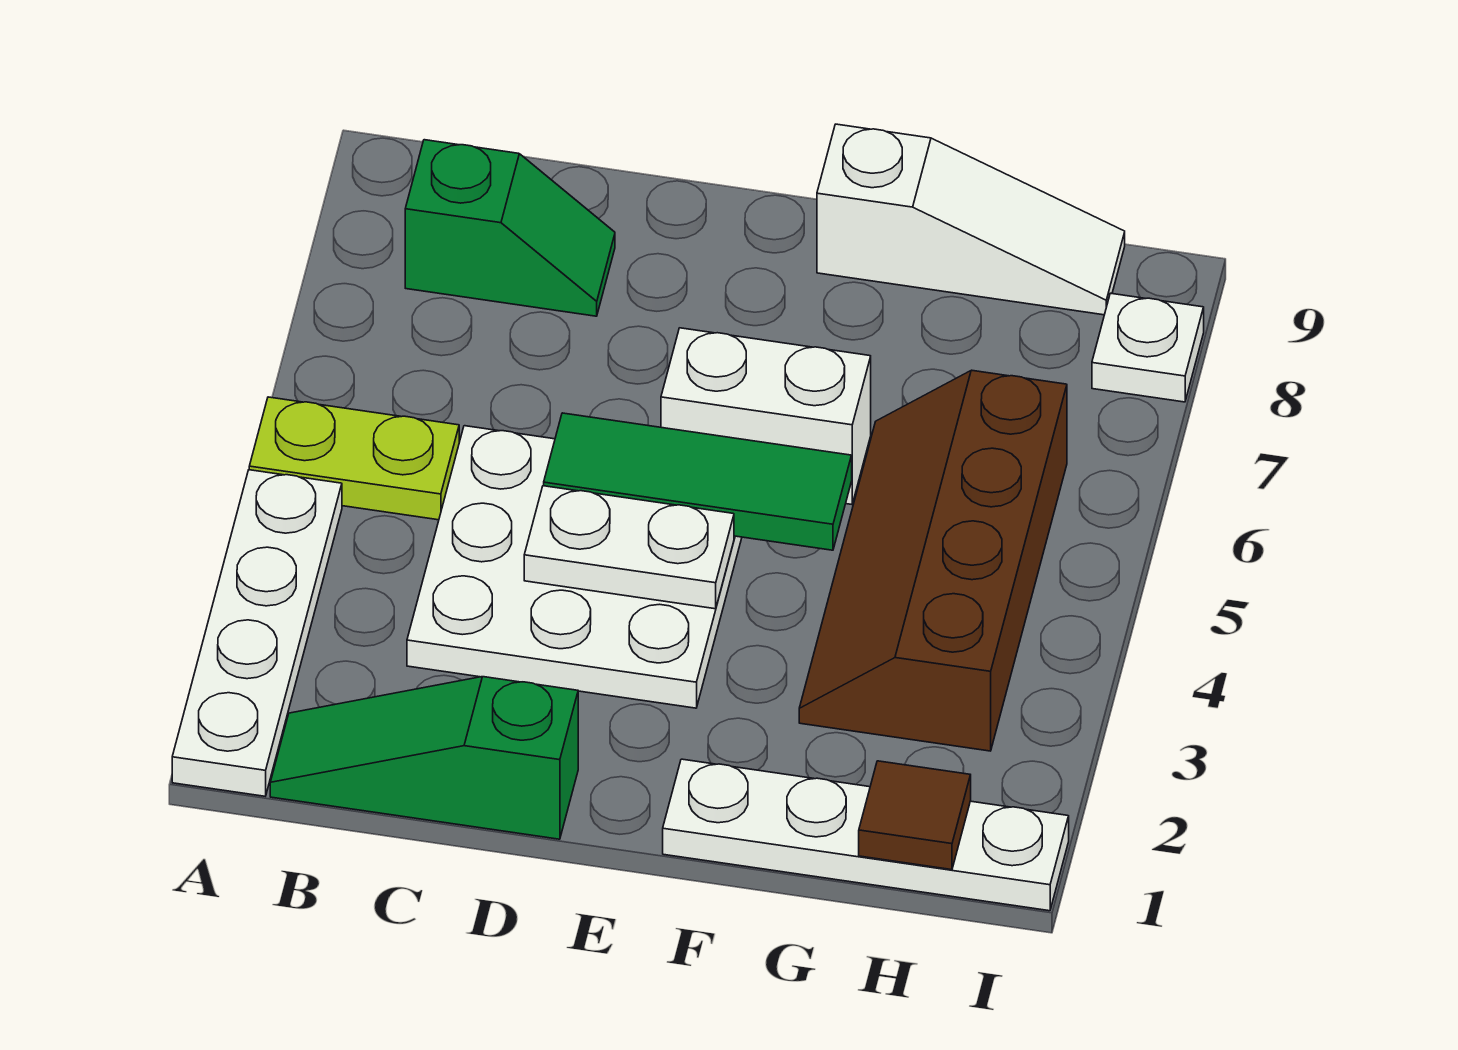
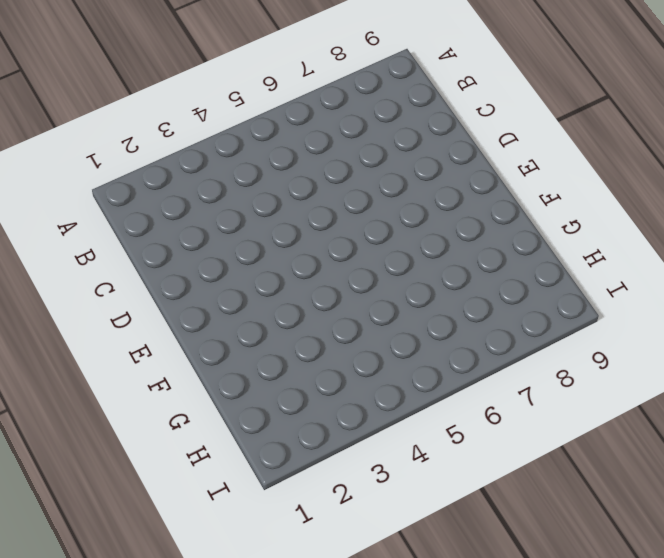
none -> white plate A1:A4 level 1
none -> lime plate A5:B5 level 1
none -> green slope B1:D1 level 1 top D

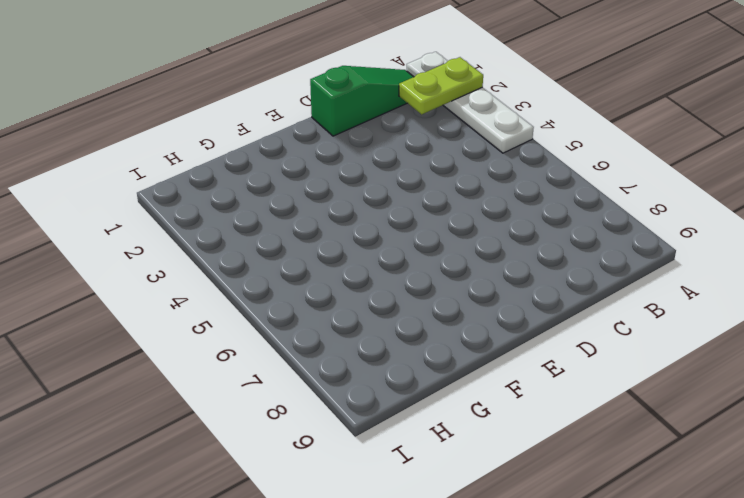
lime plate A2:B2 level 2 -> lime plate A5:B5 level 1
none -> green slope B8:C8 level 1 top B
none -> white plate C3:E5 level 1
none -> white brick E6:F6 level 1

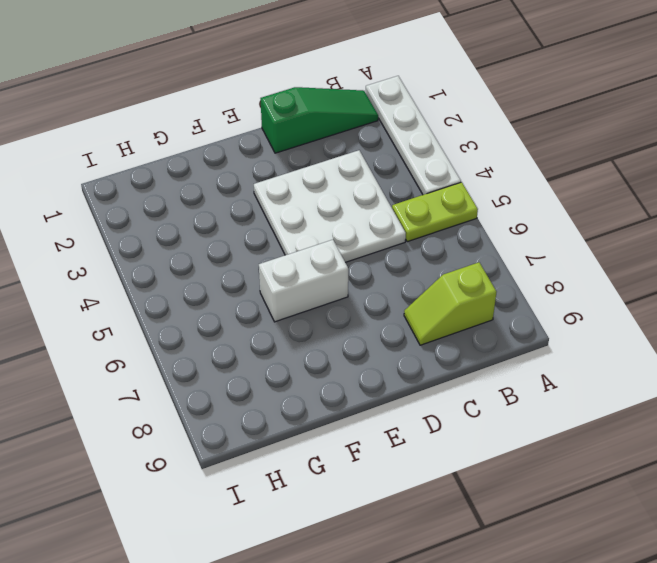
lime slope B8:C8 level 1 top B -> green slope B8:C8 level 1 top B
none -> white plate F1:I1 level 1
none -> white slope F9:H9 level 1 top F
none -> brown slope G3:H6 level 1 top H

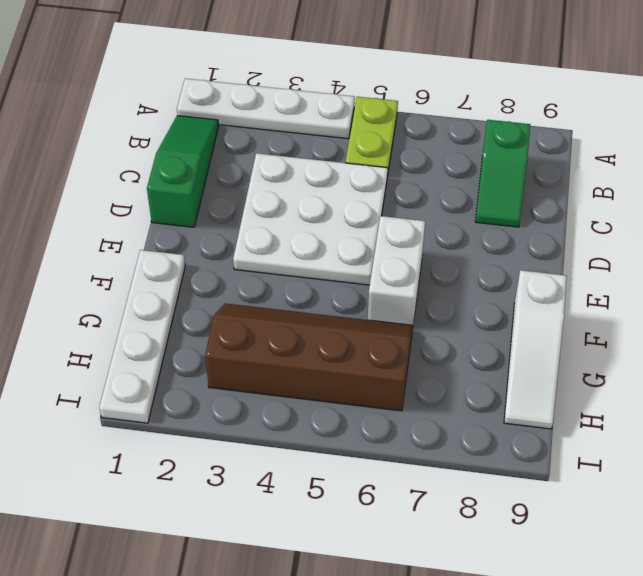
none -> white plate I8 level 1
none -> white plate D4:E4 level 2
none -> green tile D5:F5 level 2

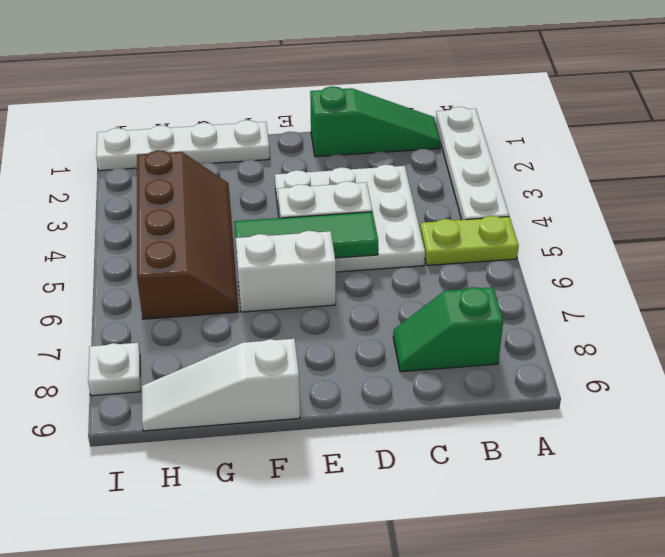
none -> brown tile H1 level 2

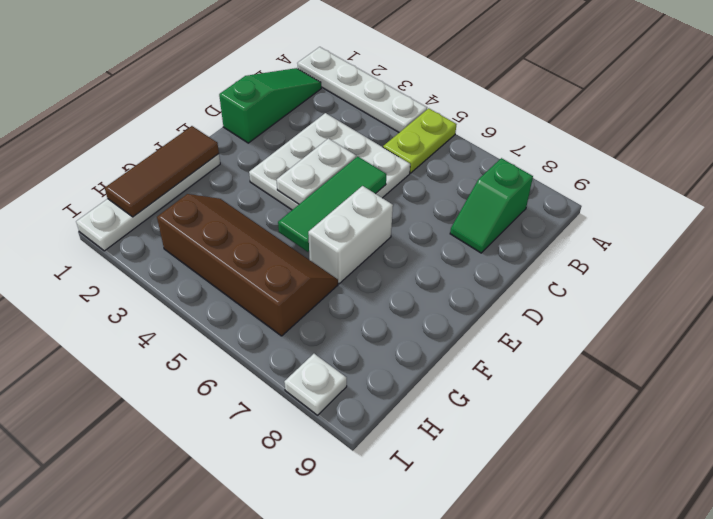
brown tile F1:H1 level 2 -> brown tile H1 level 2
none -> white slope F9:H9 level 1 top F

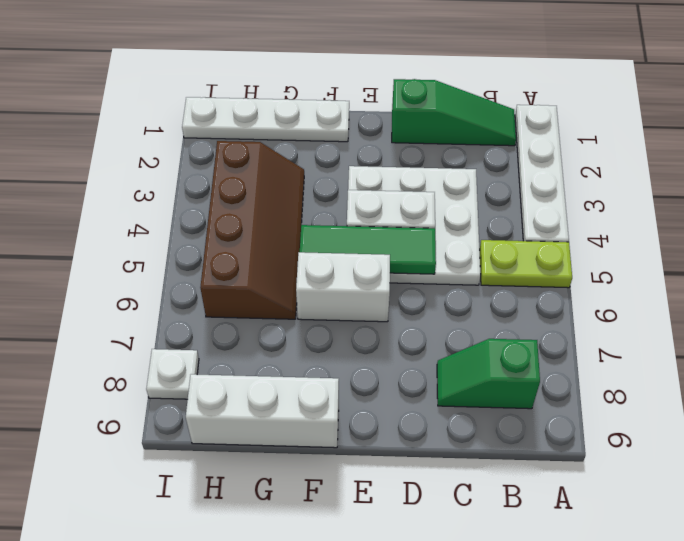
white brick F9:H9 level 1 -> white slope F9:H9 level 1 top F
none -> brown tile H1 level 2

